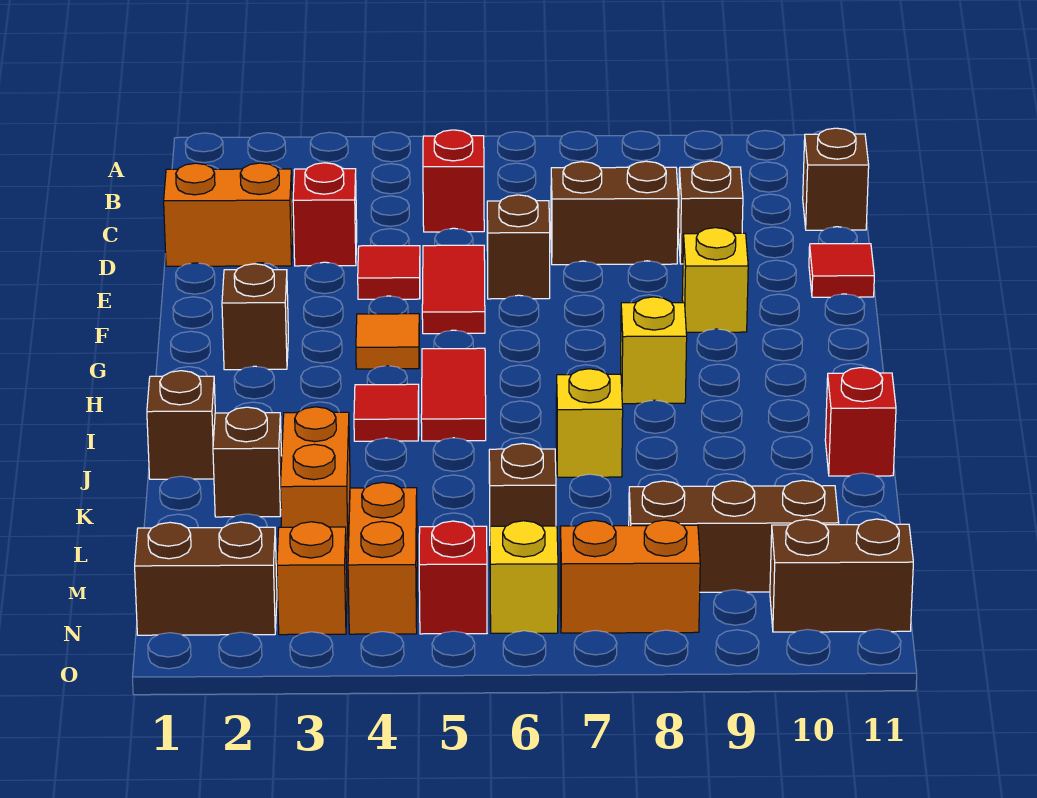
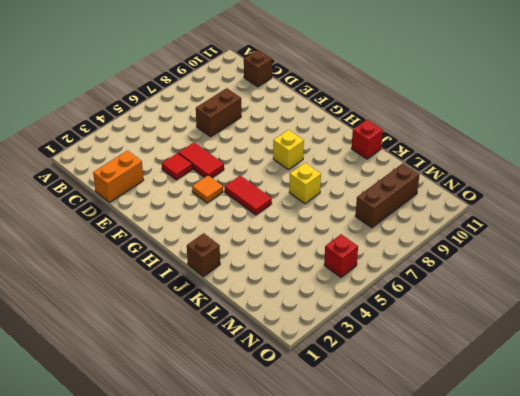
none -> red brick C5 level 1
none -> red brick D3 level 1
none -> brown brick D9 level 1
none -> brown brick E6 level 1

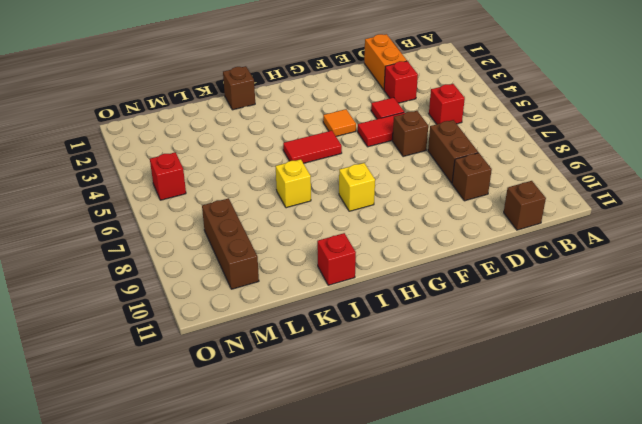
none -> red tile E11 level 1
none -> yellow brick F9 level 1
none -> brown brick G2 level 1
none -> red tile I4 level 1

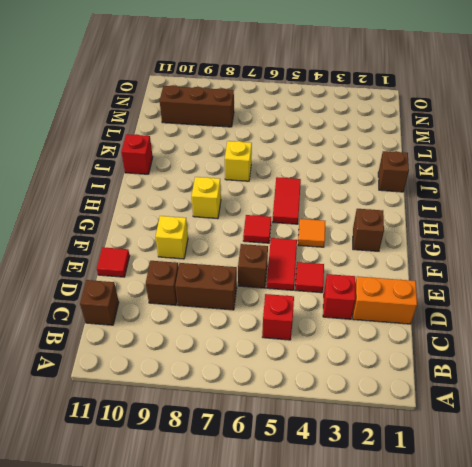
red tile G6 level 1 -> red tile I4 level 1
none -> brown brick K2 level 1
none -> orange brick K3:L3 level 1
none -> brown brick L6 level 1
none -> orange brick M4:N4 level 1

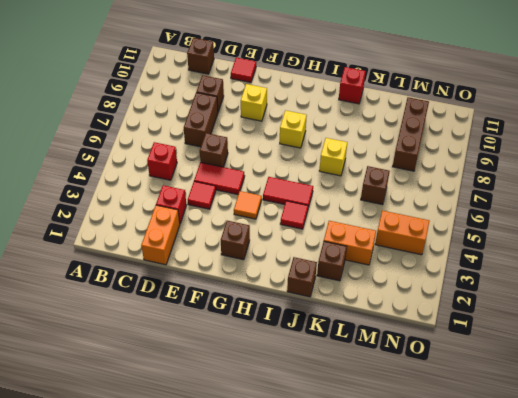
none -> brown brick N1:N2 level 1
none -> orange brick N3 level 1
none -> red brick N5 level 1
none -> yellow brick N6 level 1

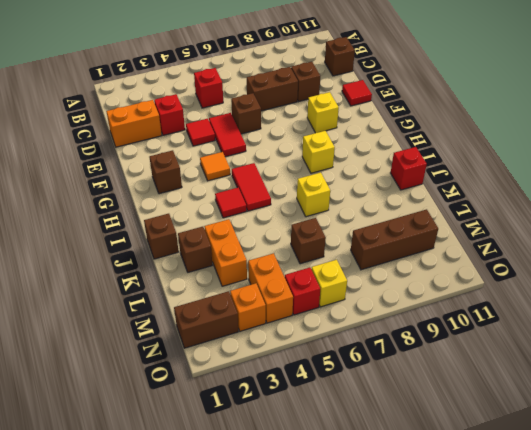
none -> orange brick N7:N8 level 1
none -> brown brick N10:N11 level 1

